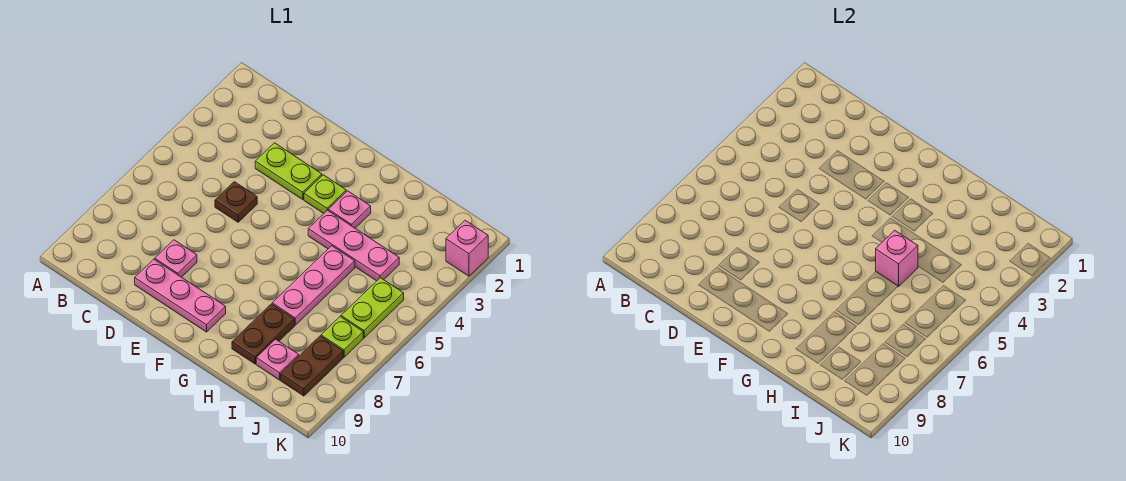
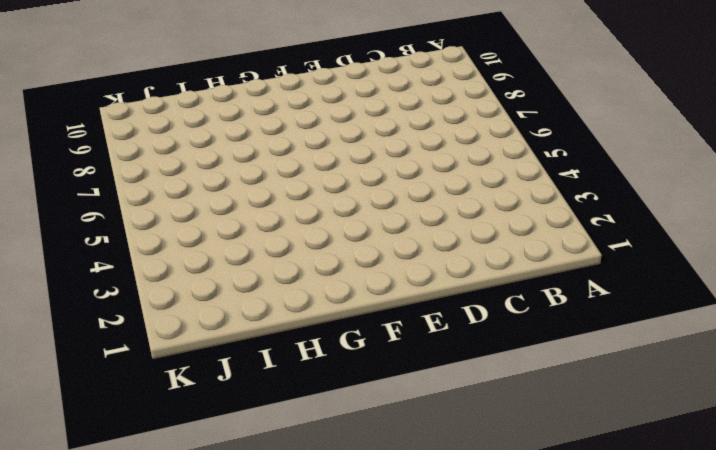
none -> lime plate D3:E3 level 1
none -> brown plate D5 level 1
none -> pink plate D8 level 1

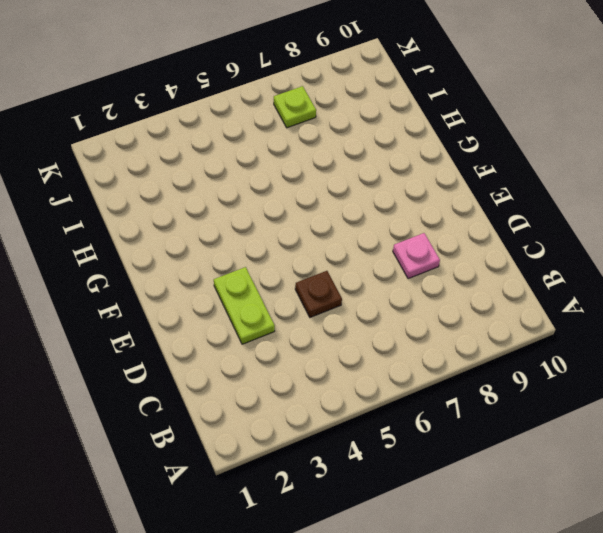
none -> pink plate D9:F9 level 1
none -> lime plate F3 level 1
none -> pink plate G3 level 1

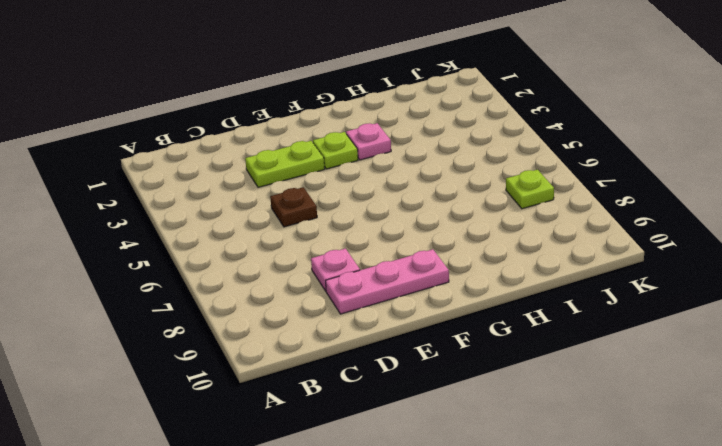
none -> pink plate G4:I4 level 1
none -> pink plate H5:H7 level 1
none -> brown plate H8:H9 level 1

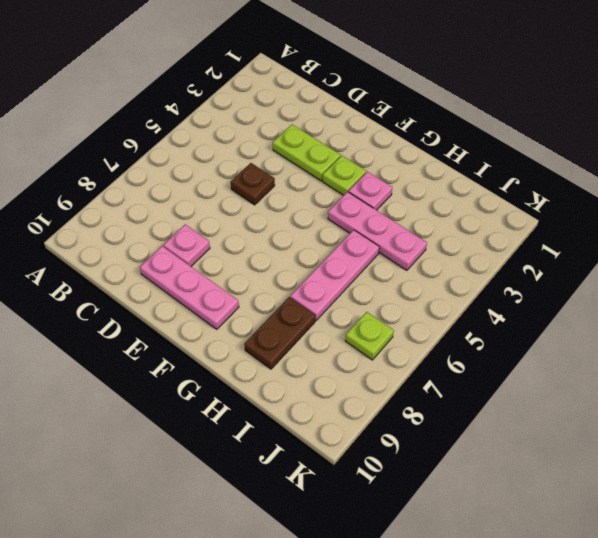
none -> pink plate I9 level 1
none -> lime plate J5:J6 level 1
none -> brown plate J8:J9 level 1

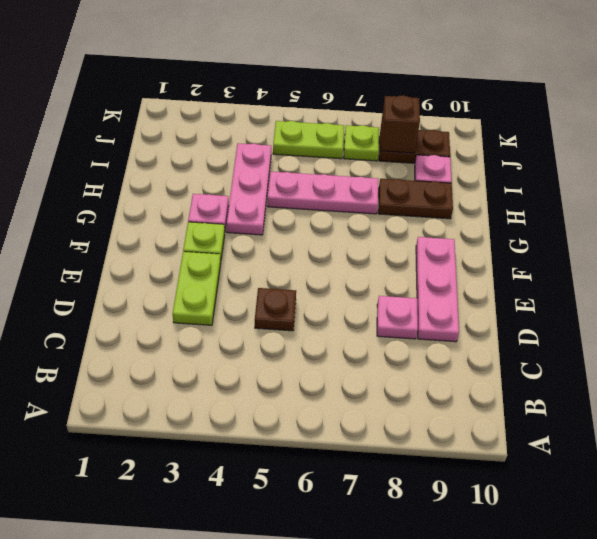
brown brick J8 level 2 -> none
none -> pink brick K2 level 1
none -> pink brick H5 level 2

